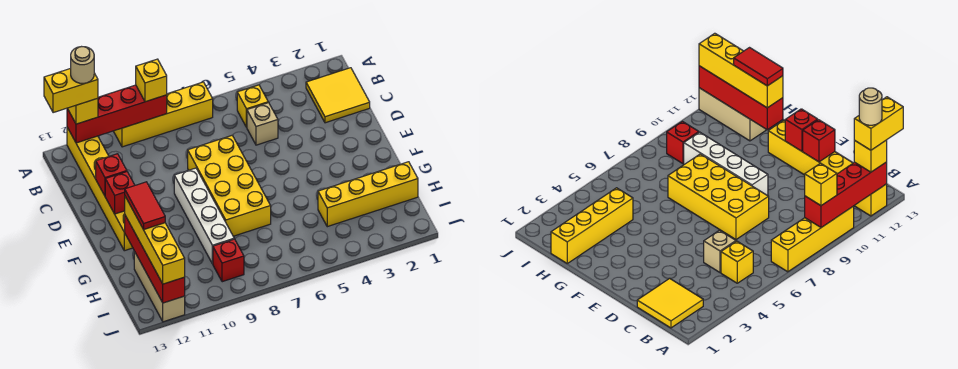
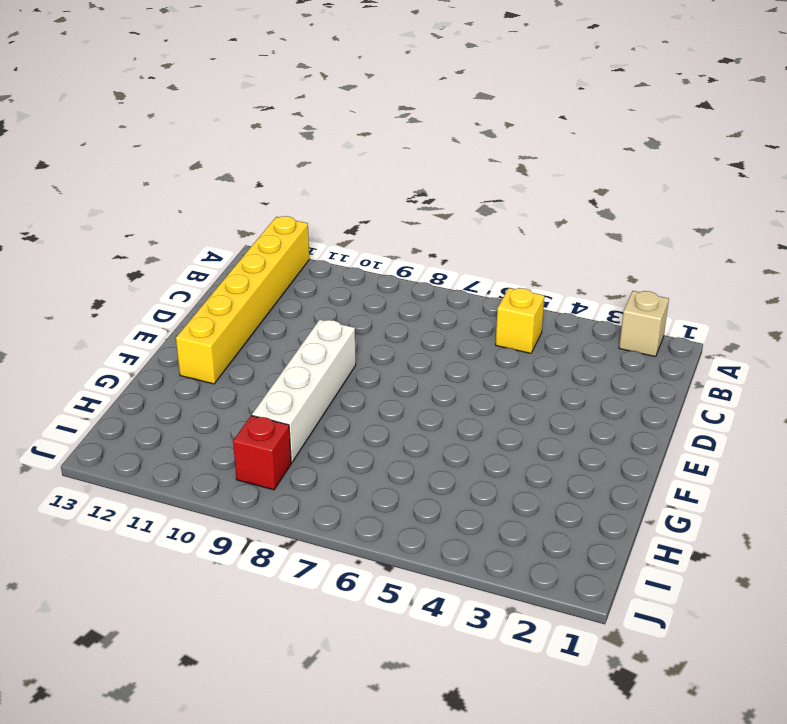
tan brick A2 level 1 -> tan brick C5 level 1
none -> yellow brick A7:A10 level 1
none -> yellow tile B1:C2 level 1
none -> yellow brick D7:G8 level 1

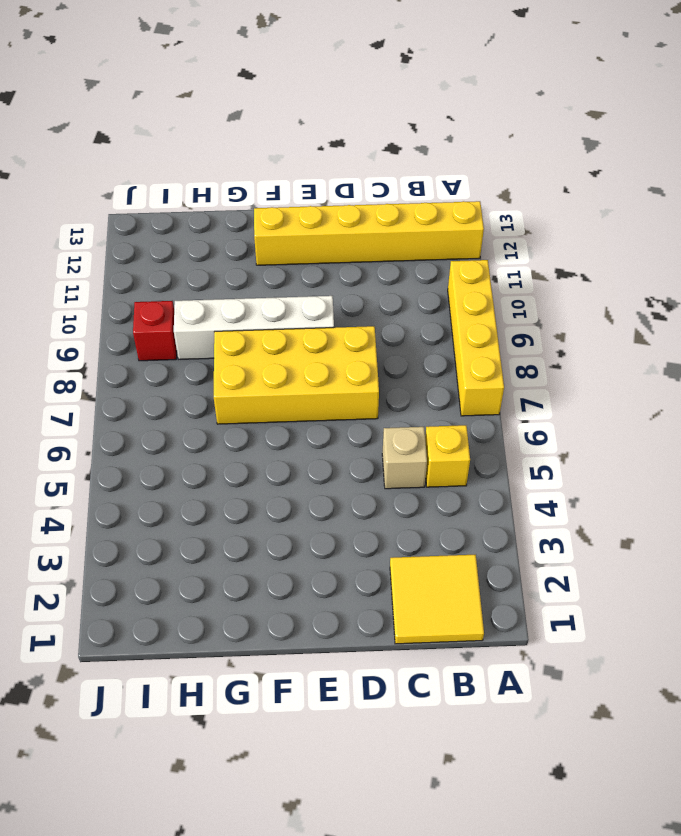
none -> yellow brick H1:H4 level 1
none -> tan brick H12:J12 level 1
none -> red brick A9:A12 level 2

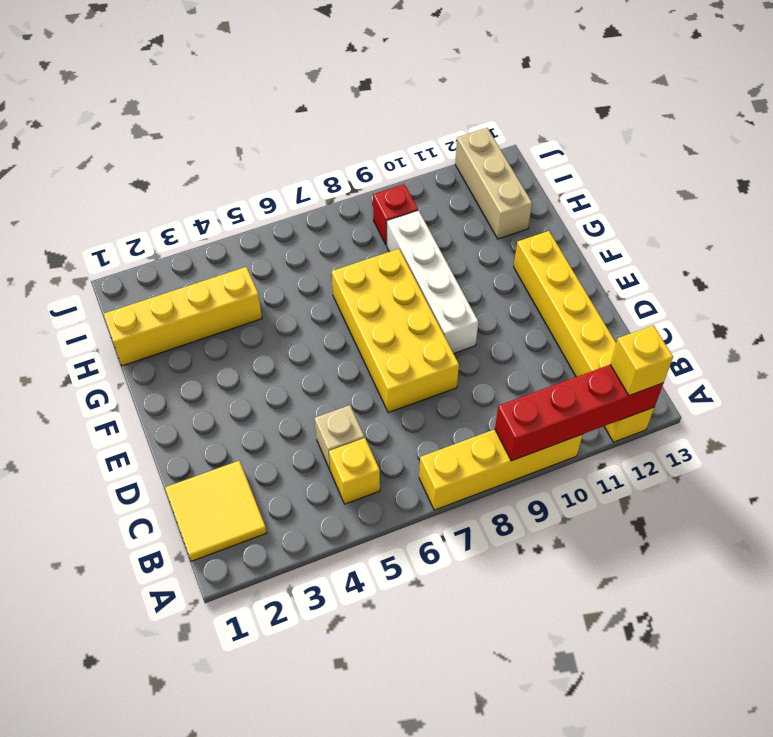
none -> red brick D12 level 2
none -> red brick E12 level 2
none -> red brick G12:J12 level 2

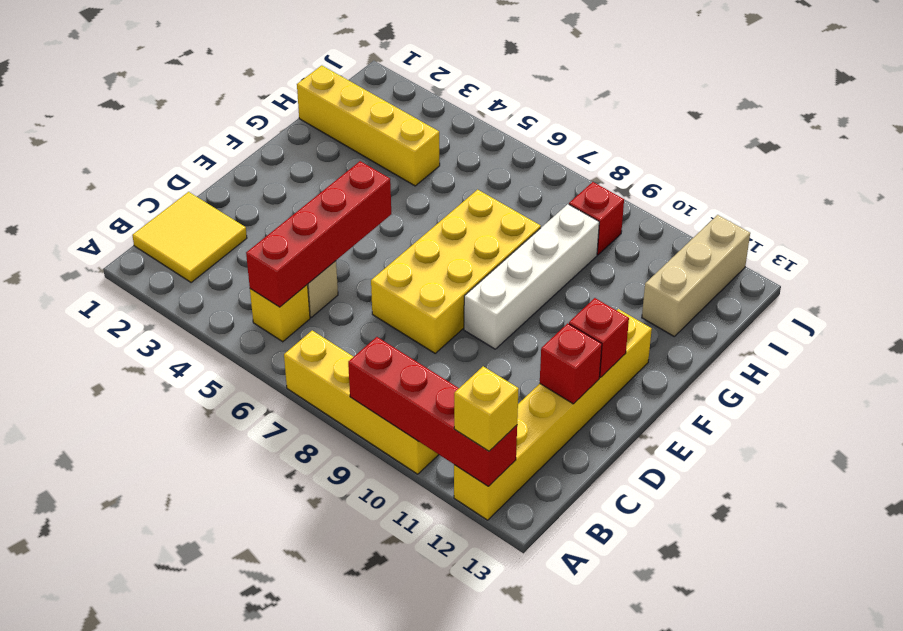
red brick B5:E5 level 2 -> red brick G12:J12 level 2
none -> yellow brick A9 level 3
none -> yellow brick G12:J12 level 3
none -> yellow brick A12:A13 level 4

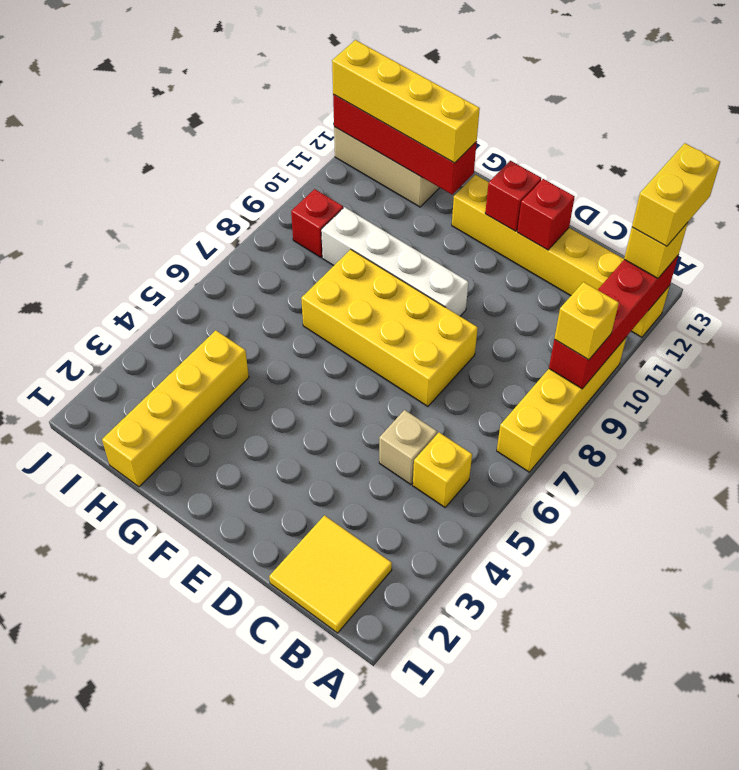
none -> red tile G12:H12 level 4
none -> tan round brick A12 level 5

